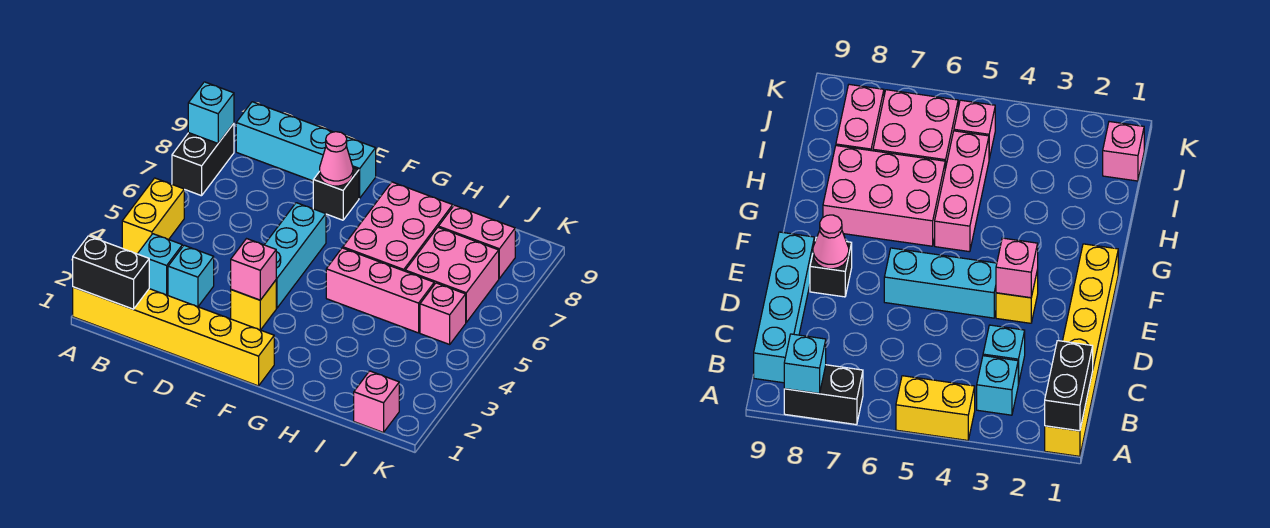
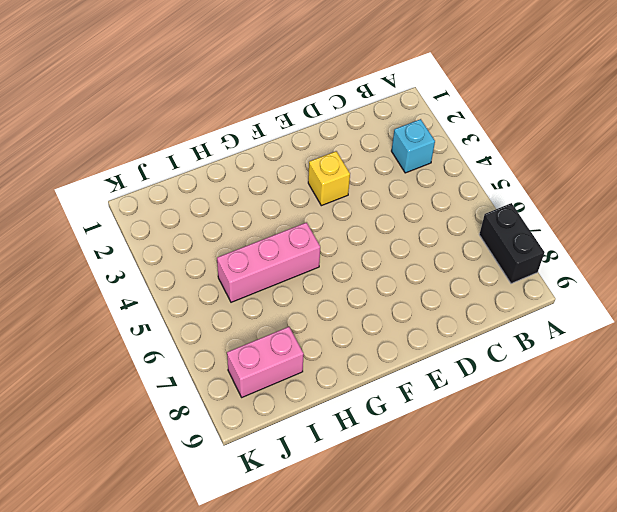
none -> yellow brick A1:F1 level 1
none -> yellow brick A4:A5 level 1
none -> cyan brick B9:E9 level 1

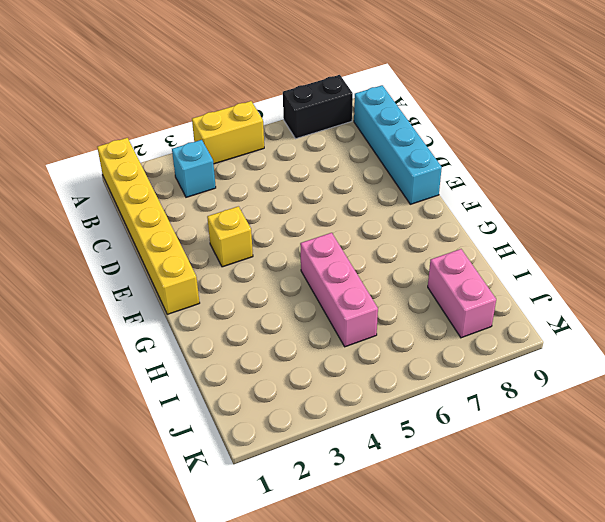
none -> cyan brick C3 level 1
none -> cyan brick E4:E6 level 1
none -> black brick E8 level 1

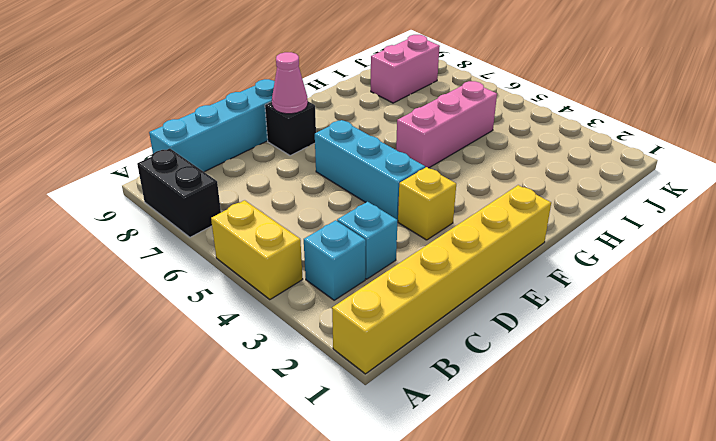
none -> pink brick G6:H8 level 1
none -> pink brick I6:J7 level 1
none -> pink brick J1 level 1

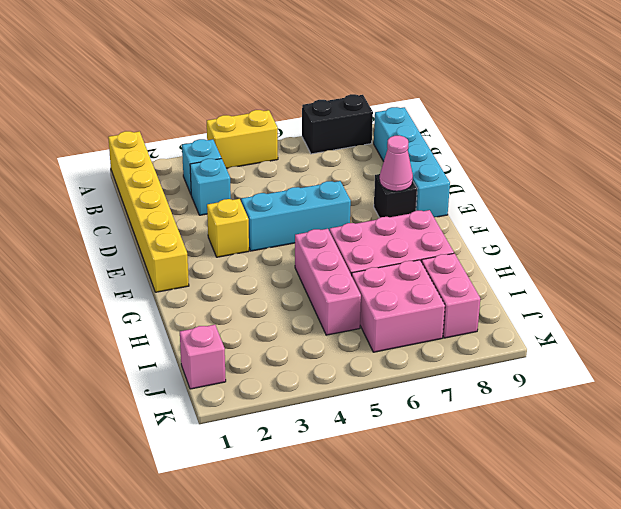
none -> pink brick J5 level 1
none -> black brick A1:B1 level 2
none -> cyan brick A8 level 2

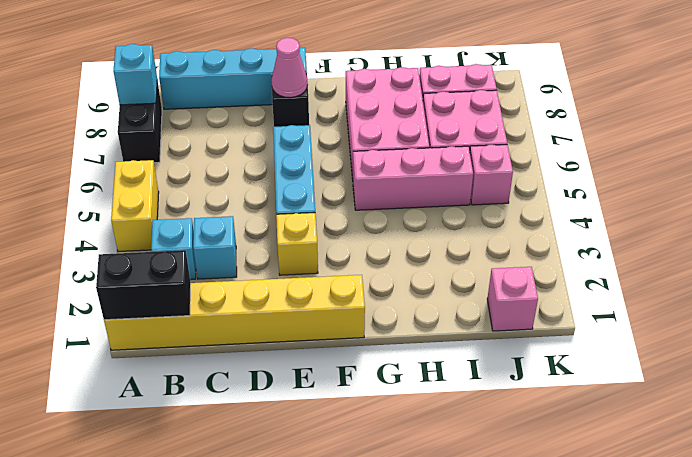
none -> pink brick E3 level 2

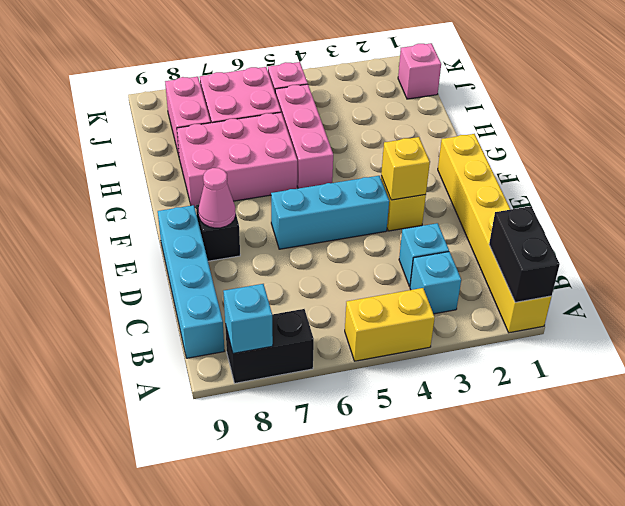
yellow brick E3 level 2 -> pink brick E3 level 2

